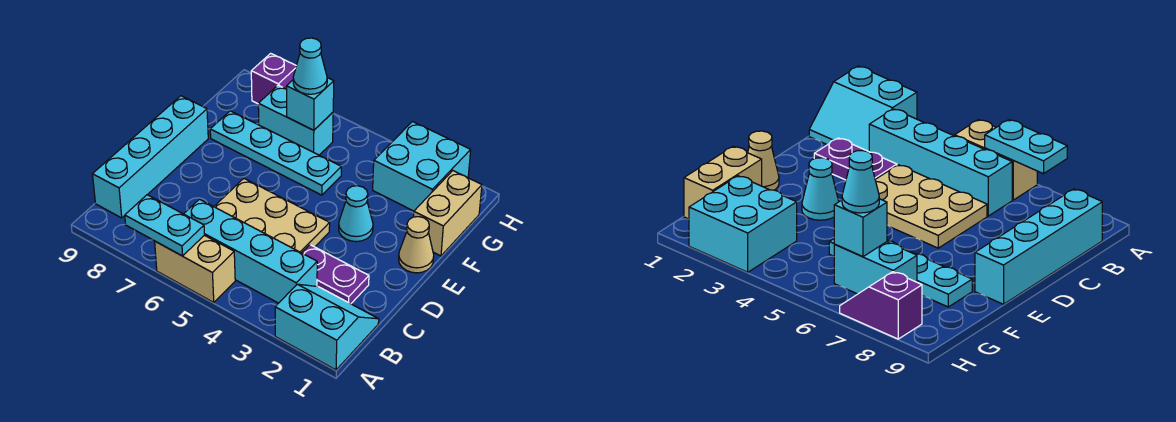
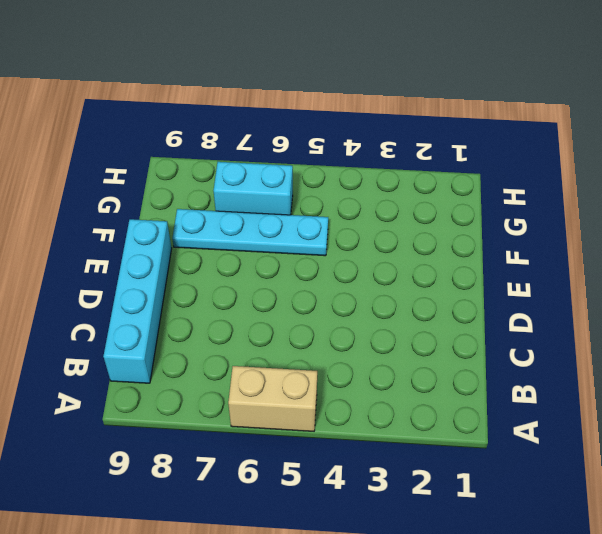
none -> cyan slope A1:B2 level 1 top A
none -> cyan brick B3:B6 level 1
none -> purple plate C2:C3 level 1

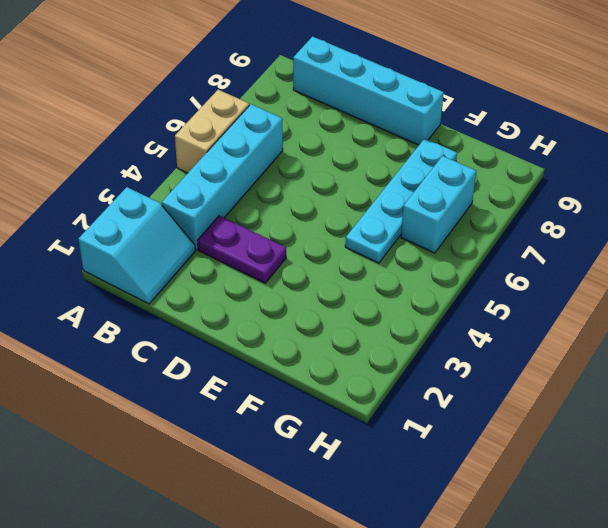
purple plate C3:D3 level 1 -> purple plate C2:C3 level 1
none -> tan plate C4:D6 level 1
none -> tan cone E1 level 1
none -> cyan cone E3 level 1

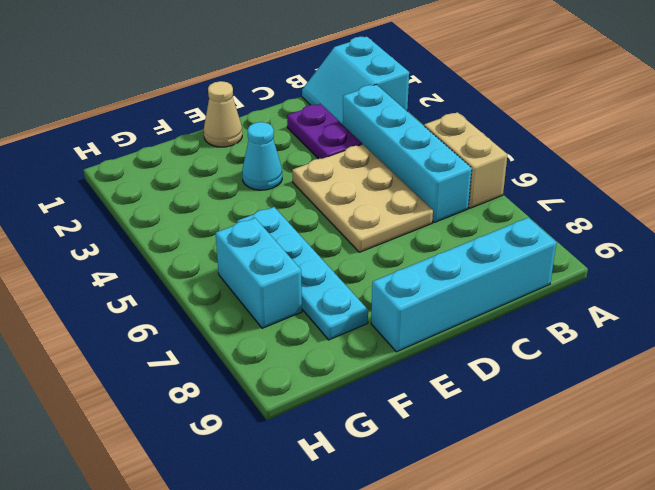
none -> tan brick F1:G1 level 1
none -> cyan brick G2:H3 level 1
none -> purple slope H7:H8 level 1 top 8

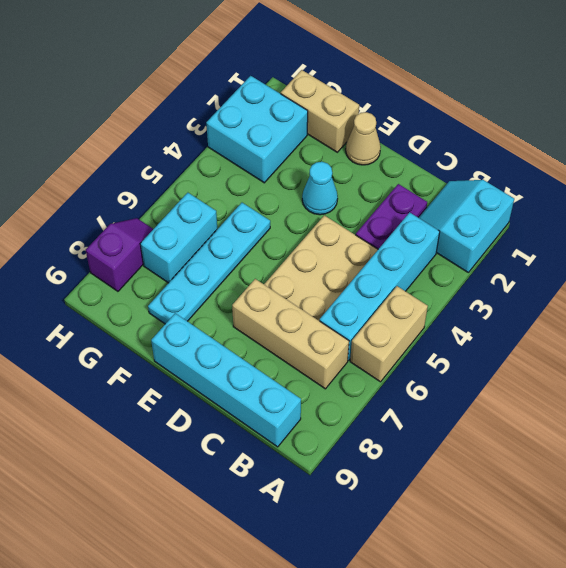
tan brick B7:D7 level 1 -> none
none -> cyan plate A6:A7 level 2
none -> cyan brick G6 level 2
none -> cyan cone G6 level 3

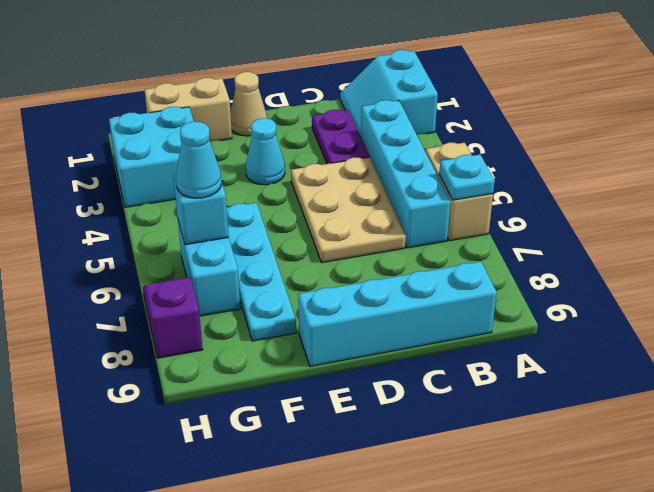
cyan plate A6 level 2 -> cyan plate A6:A7 level 2

